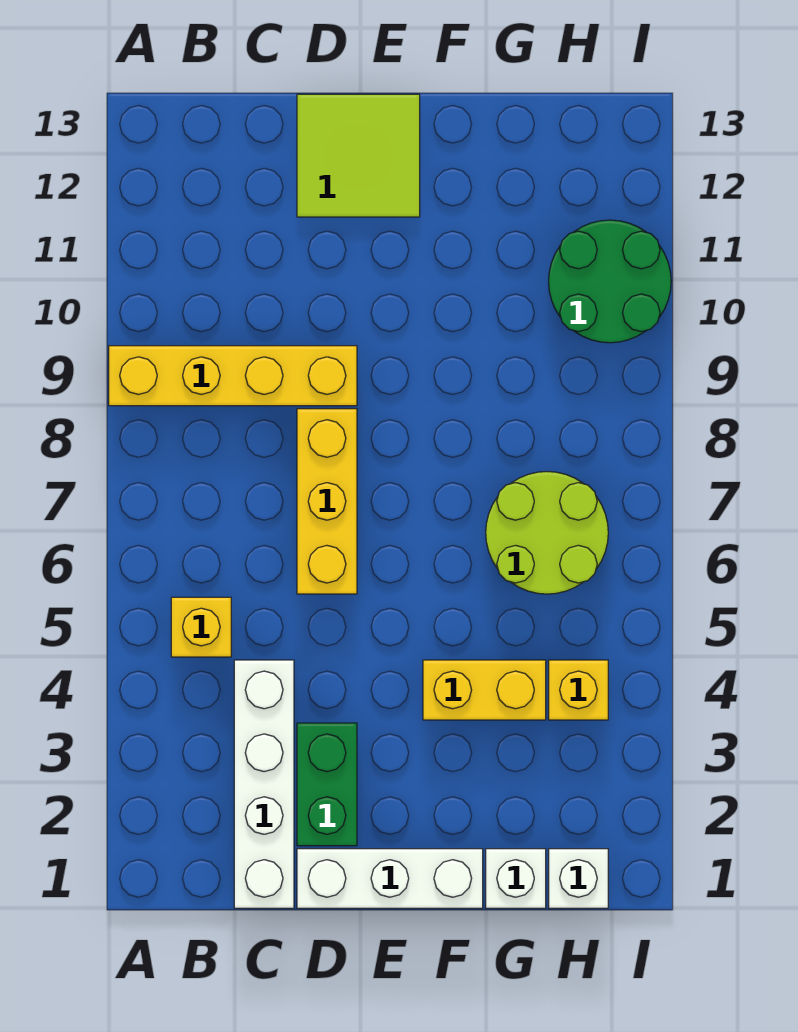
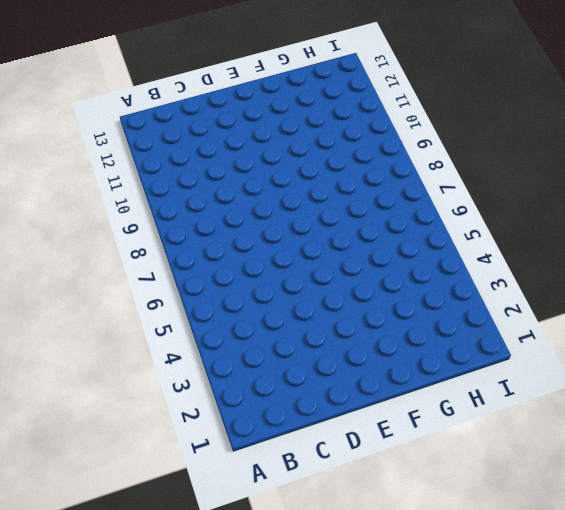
none -> yellow brick A9:D9 level 1
none -> yellow brick B5 level 1
none -> white brick C1:C4 level 1

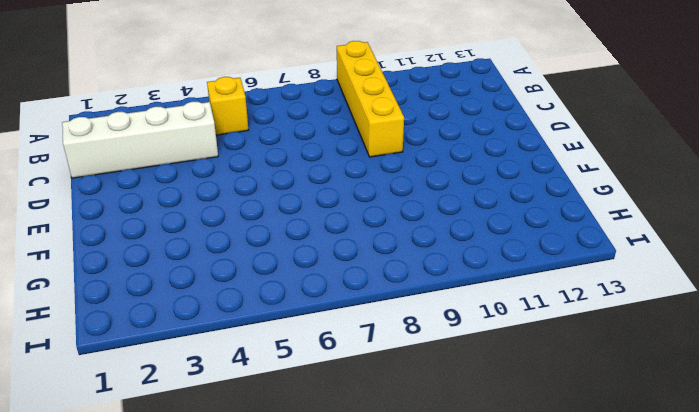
none -> white brick D1:F1 level 1
none -> green brick D2:D3 level 1
none -> yellow brick D6:D8 level 1

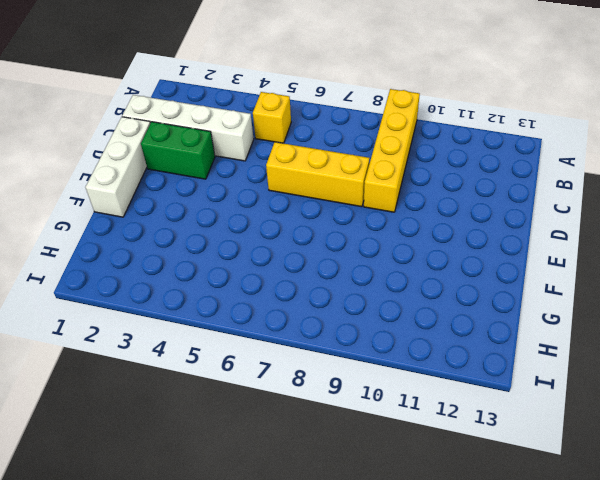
none -> lime tile D12:E13 level 1
none -> yellow brick F4:G4 level 1
none -> white brick G1 level 1

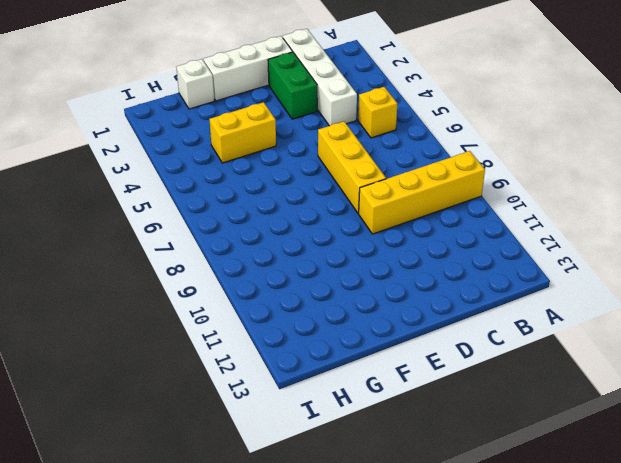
none -> lime tile D12:E13 level 1
none -> lime round brick G6:H7 level 1
none -> white brick H1 level 1

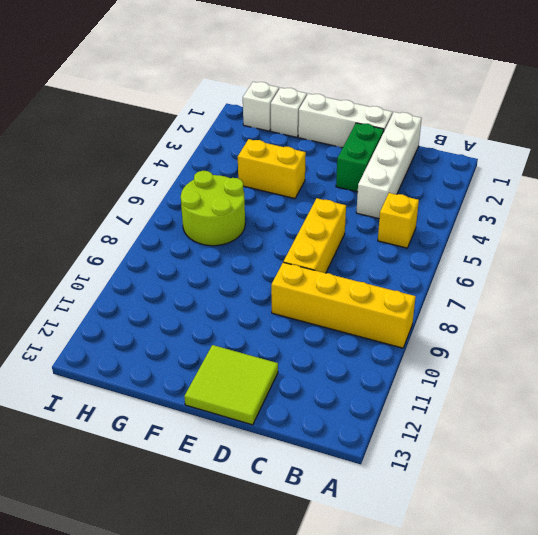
none -> yellow brick H4 level 1
none -> green round brick H10:I11 level 1

